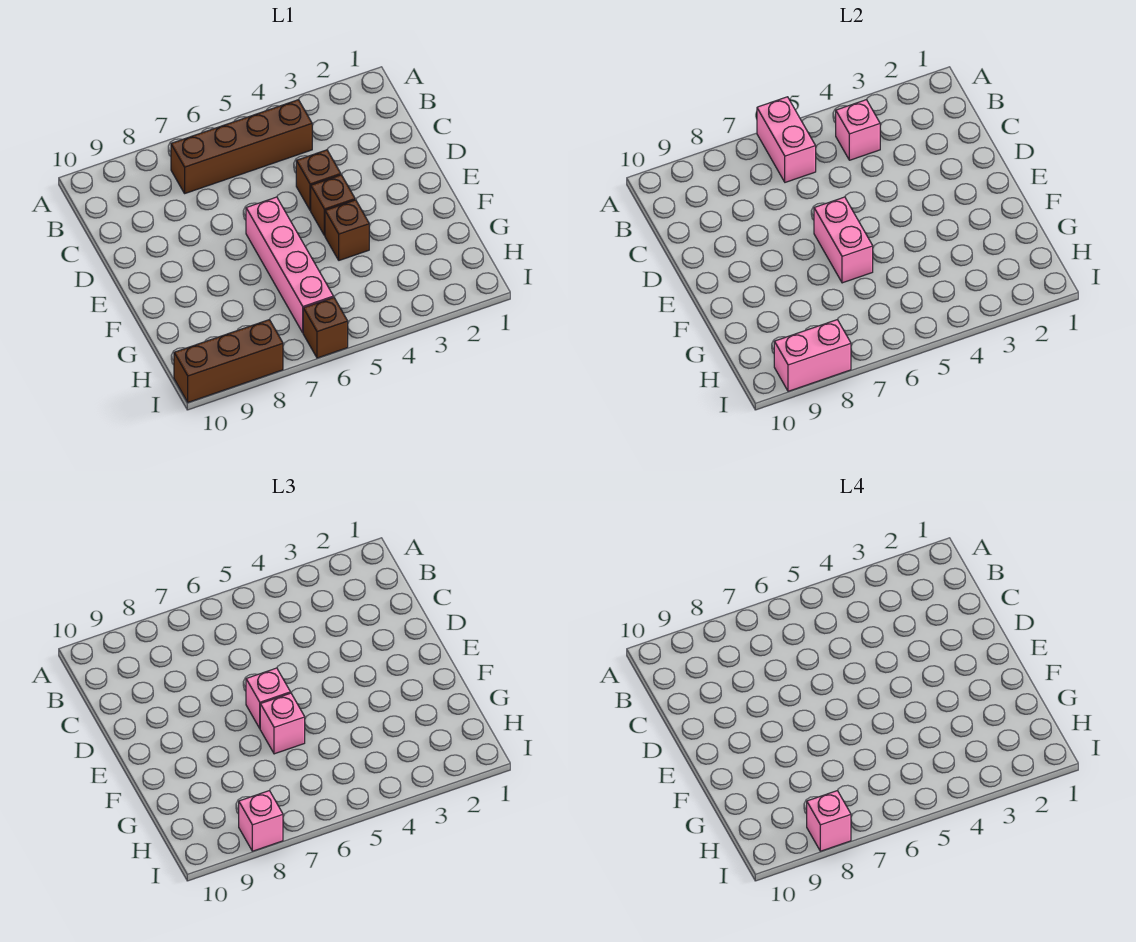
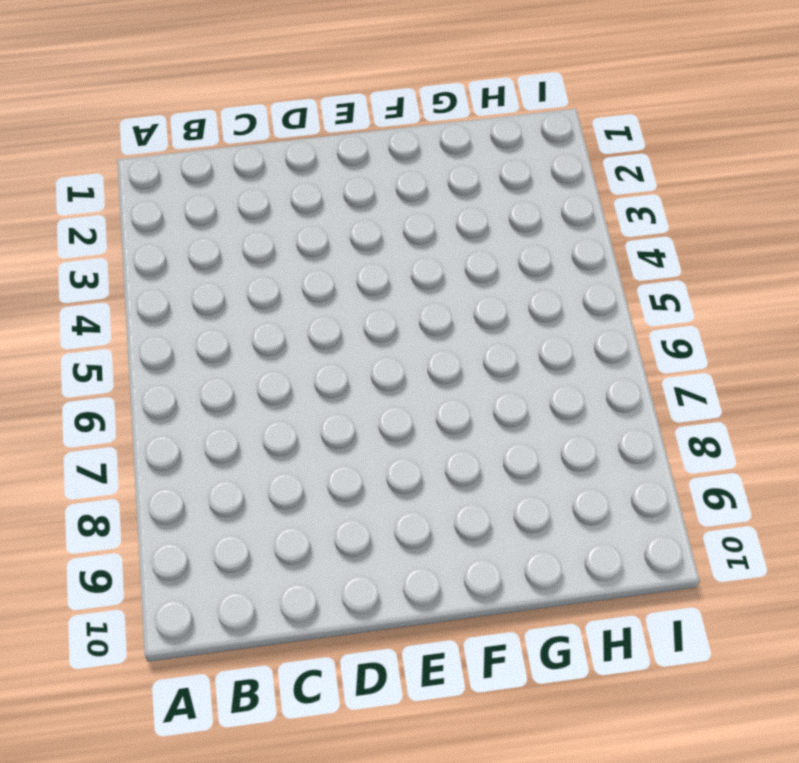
none -> brown brick B4:B7 level 1
none -> brown brick D4 level 1
none -> brown brick E4 level 1

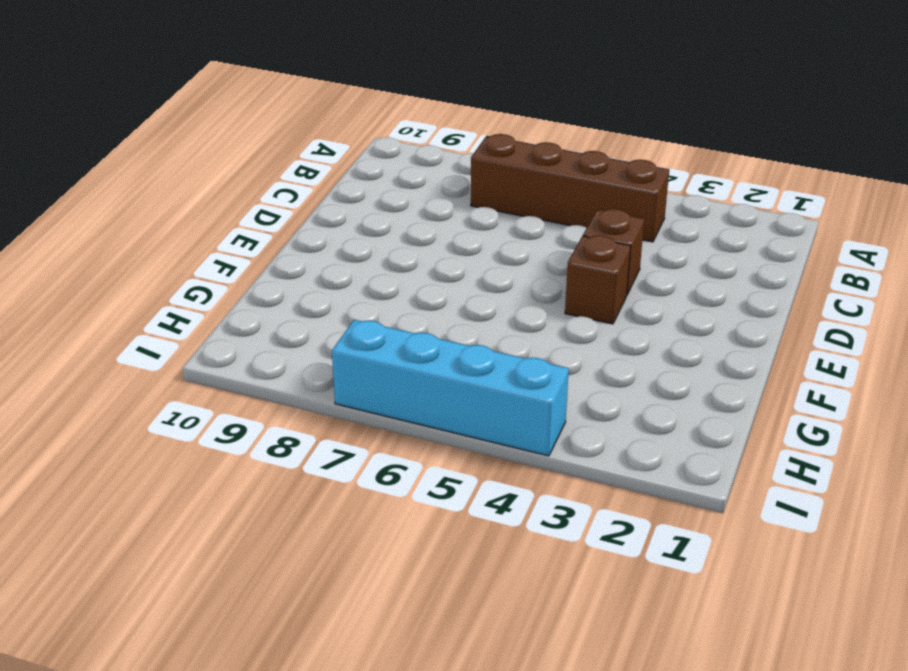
cyan brick I4:I7 level 1 -> brown brick I6 level 1
none -> pink brick E6:H6 level 1
none -> brown brick F4 level 1
none -> brown brick I8:I10 level 1

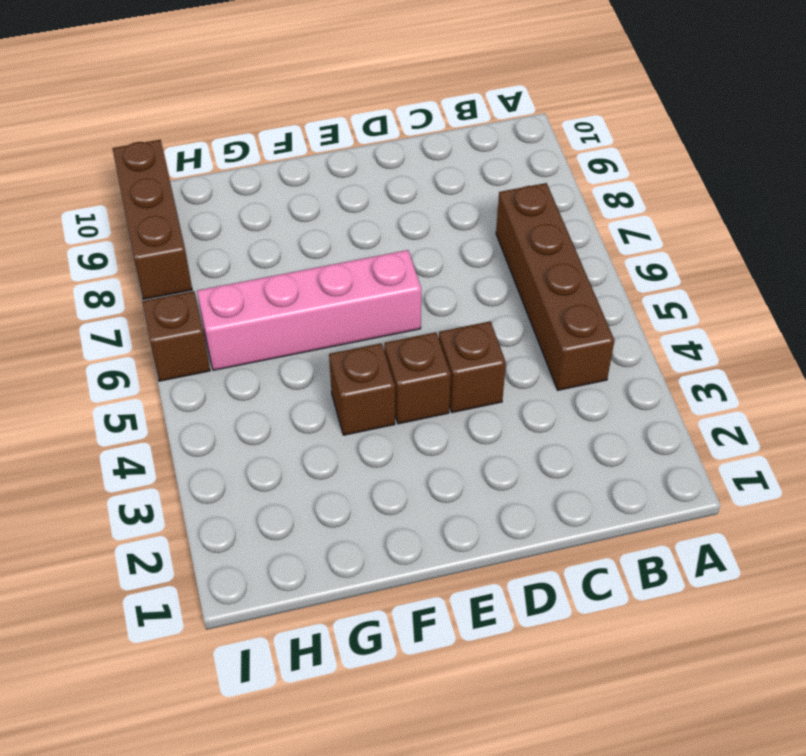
none -> pink brick A6:B6 level 2
none -> pink brick B4 level 2
none -> pink brick E6:F6 level 2

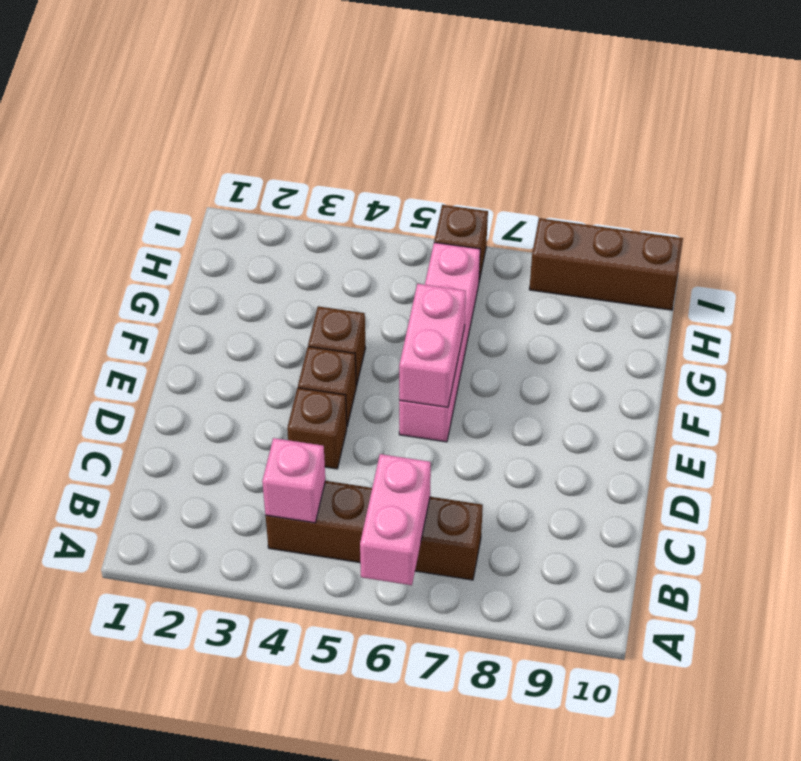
none -> pink brick I8:I9 level 2
none -> pink brick E6 level 3
none -> pink brick F6 level 3

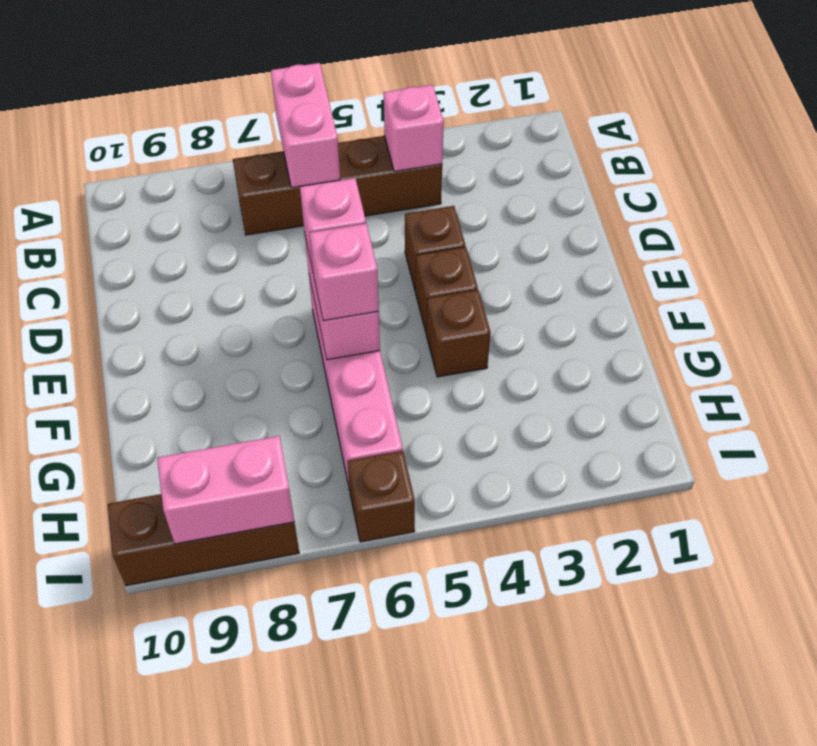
none -> pink brick I8 level 3
none -> pink brick I8 level 4

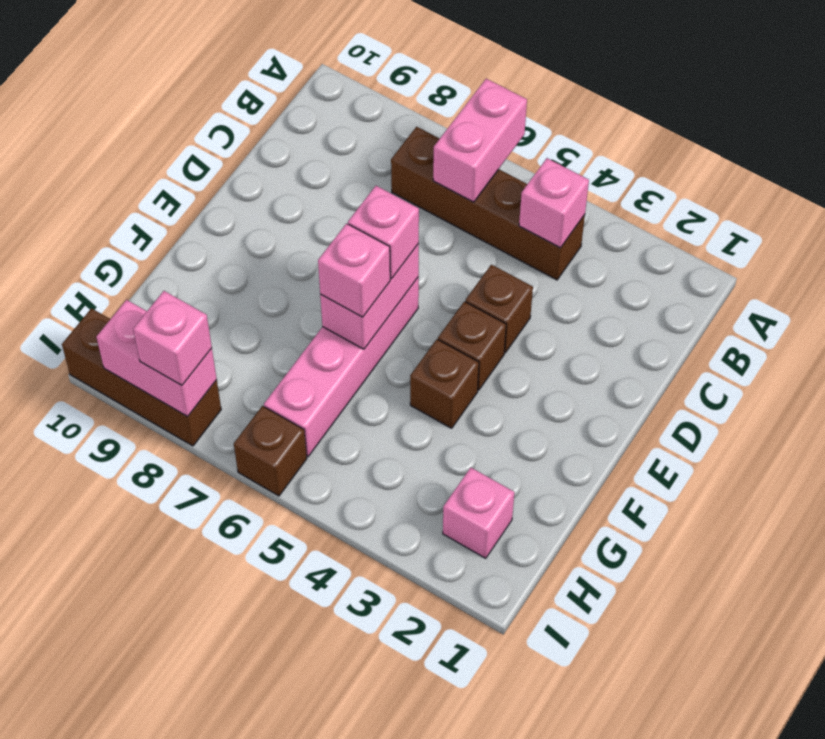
pink brick H2 level 1 -> pink brick I8 level 4

